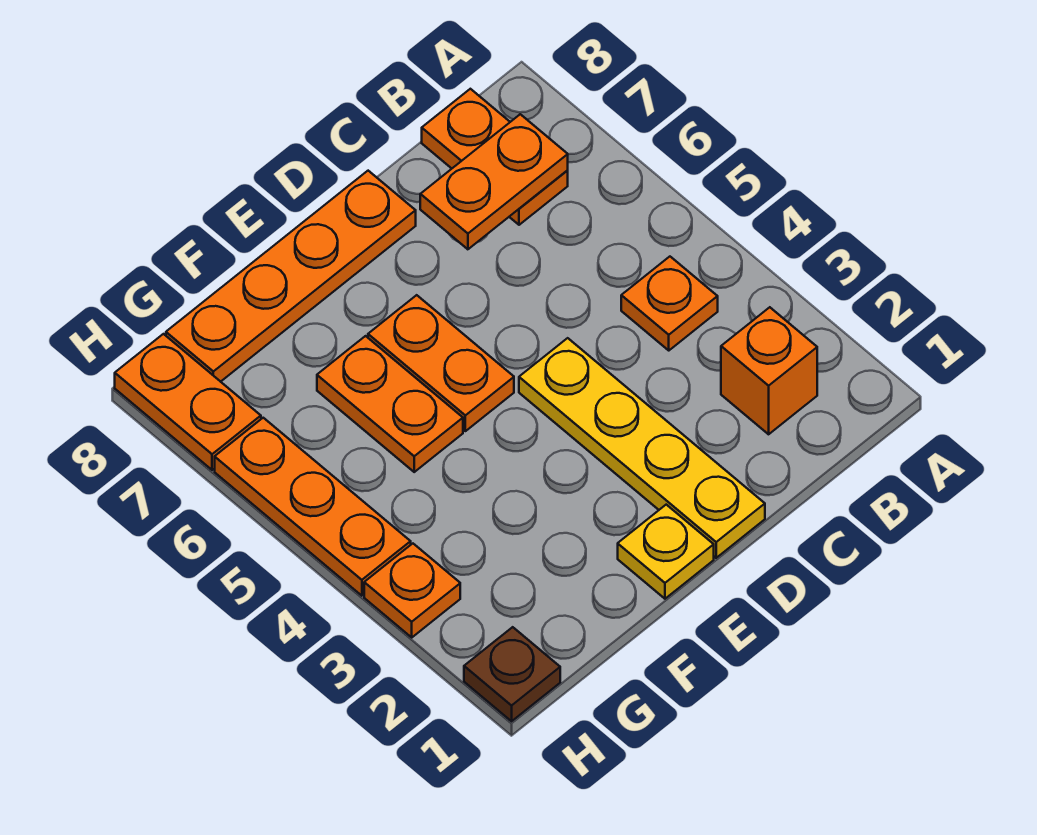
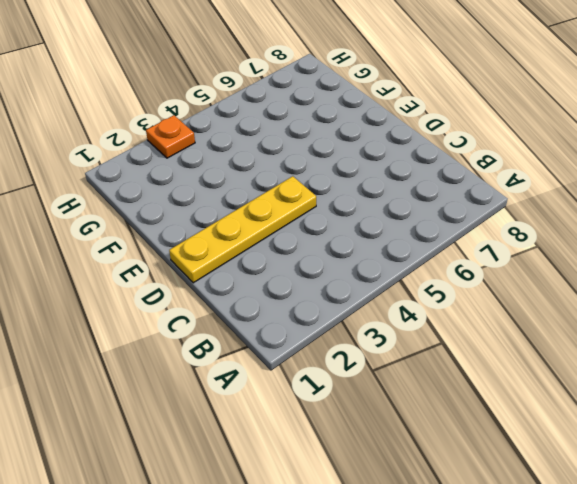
none -> orange brick B2 level 1
none -> orange plate B4 level 1
none -> orange plate B7:B8 level 1

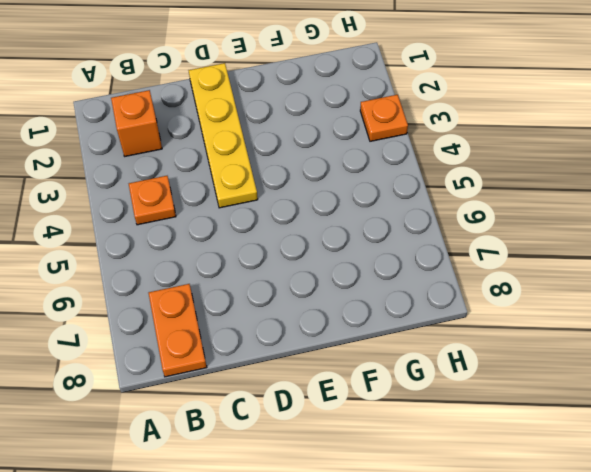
none -> orange plate D8:G8 level 1
none -> yellow plate E1 level 1
none -> orange plate E5:E6 level 1

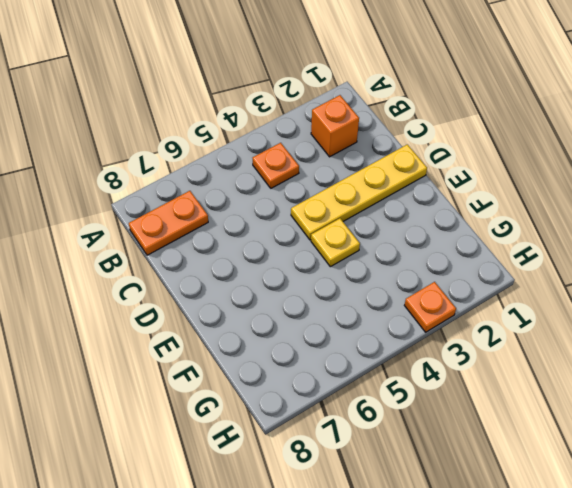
yellow plate E4 level 1 -> yellow plate E1 level 1
none -> orange plate D8:G8 level 1
none -> orange plate E5:E6 level 1
none -> orange plate F5:F6 level 1

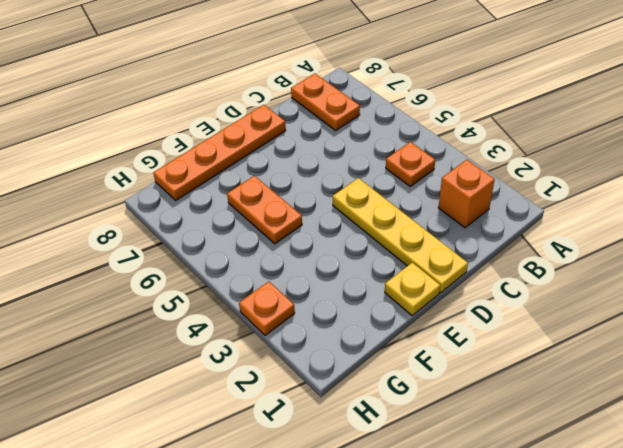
none -> orange plate E5:E6 level 1
none -> brown plate H1 level 1
none -> orange plate H4:H6 level 1

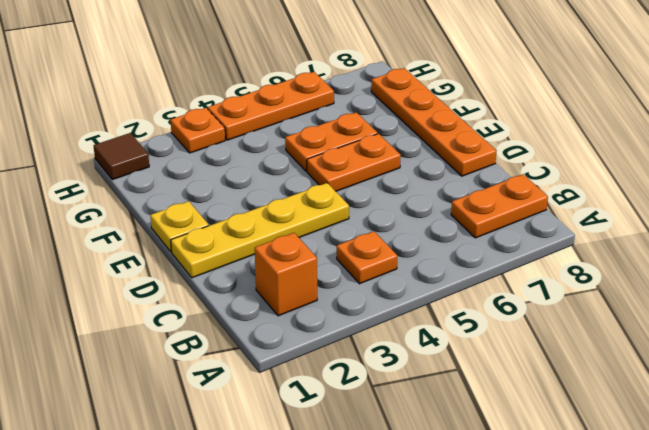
brown tile H1 level 1 -> brown plate H1 level 1
none -> orange plate H7:H8 level 1
none -> orange plate B7:C7 level 2

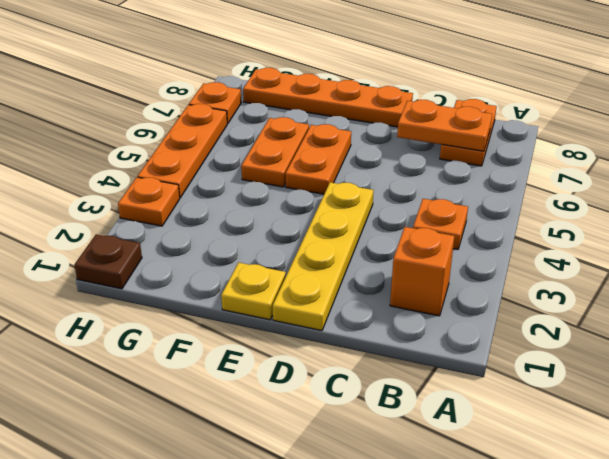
orange plate H7 level 1 -> orange plate H7:H8 level 1

